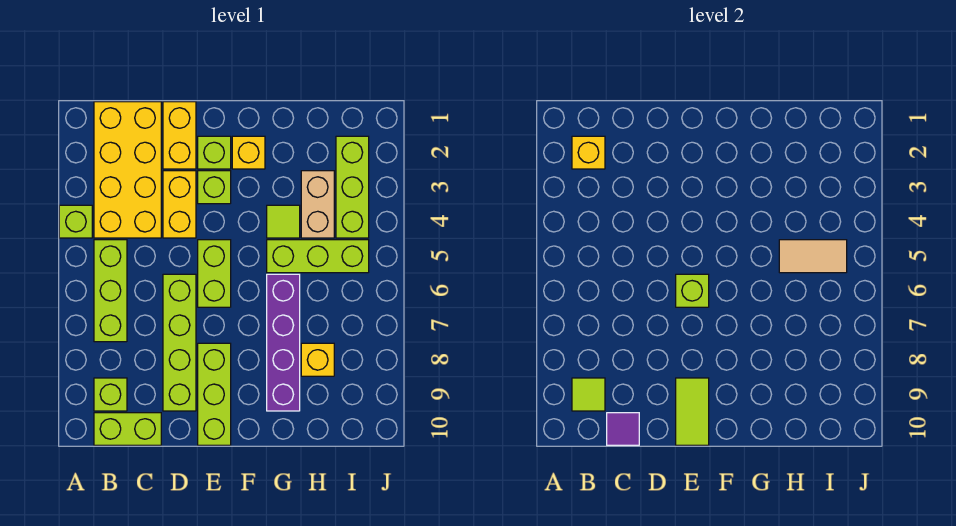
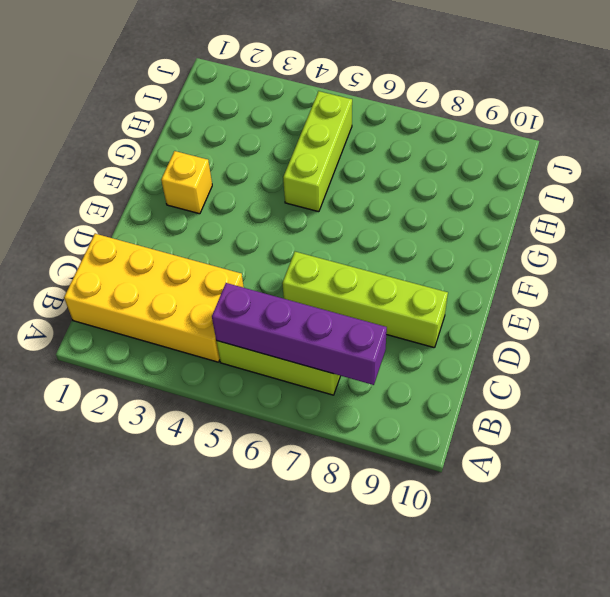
purple brick B5:B8 level 2 -> purple brick G6:G9 level 1
none -> lime brick A4 level 1
none -> lime brick B9 level 1
none -> lime brick B10:C10 level 1

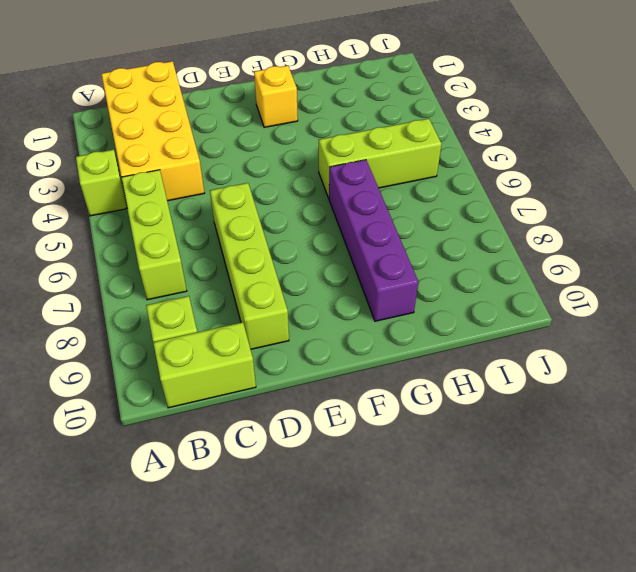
none -> yellow brick D1:D2 level 1
none -> yellow brick D3:D4 level 1
none -> lime brick E2 level 1

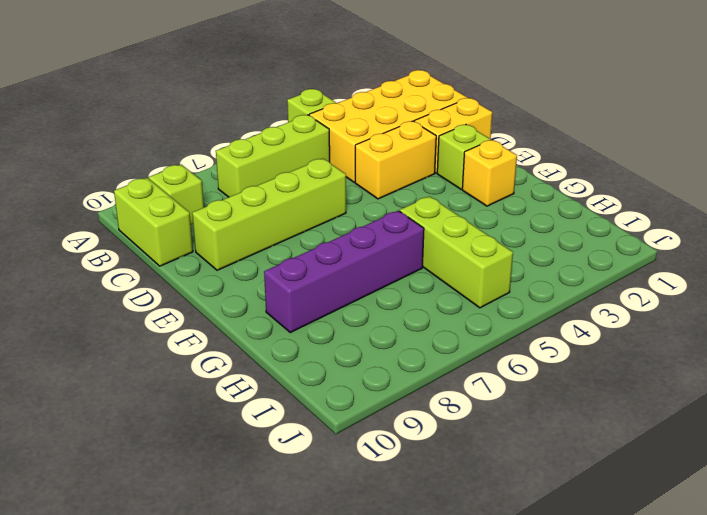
none -> lime brick E3 level 1
none -> lime brick E5:E6 level 1
none -> lime brick E8:E10 level 1

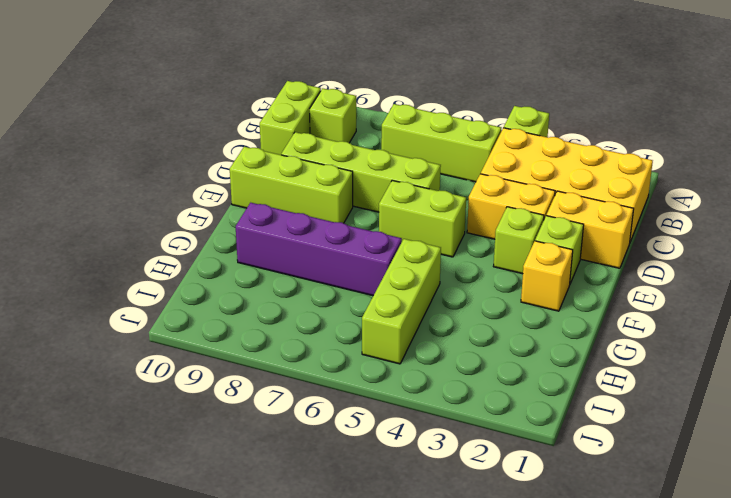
none -> lime tile G4 level 1
none -> tan brick H3:H4 level 1
none -> yellow brick H8 level 1

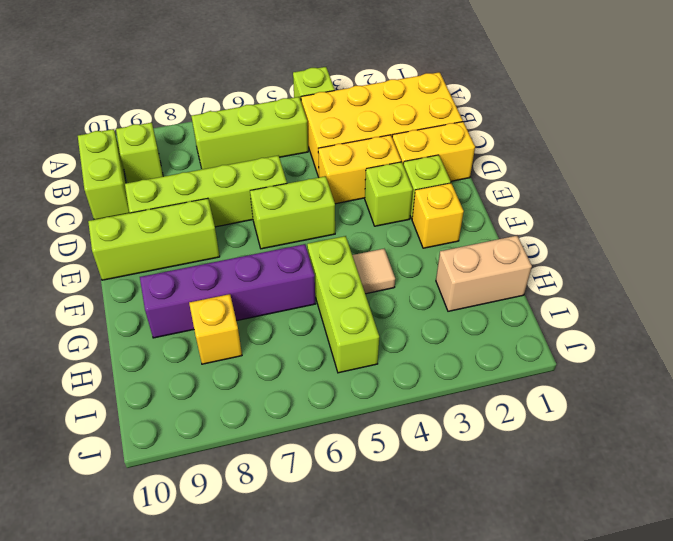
tan tile G4 level 1 -> lime tile G4 level 1
tan brick H1:H2 level 1 -> tan brick H3:H4 level 1
none -> lime brick I2:I4 level 1
none -> yellow brick B2 level 2
none -> lime tile B9 level 2

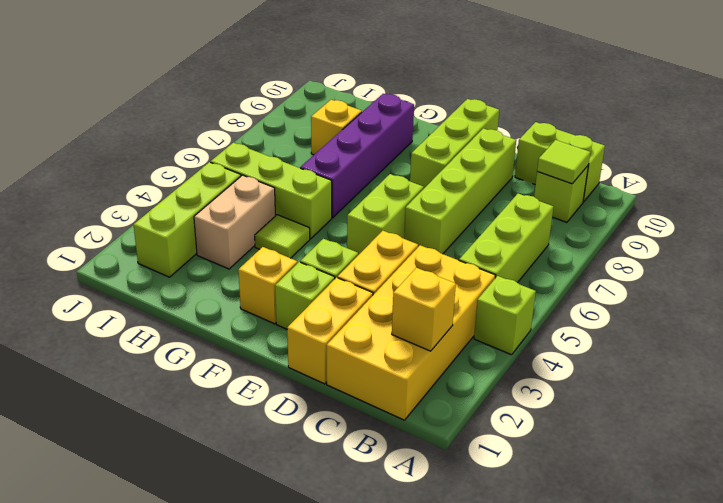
none -> purple tile C10 level 2
none -> lime brick E6 level 2
none -> lime tile E9:E10 level 2

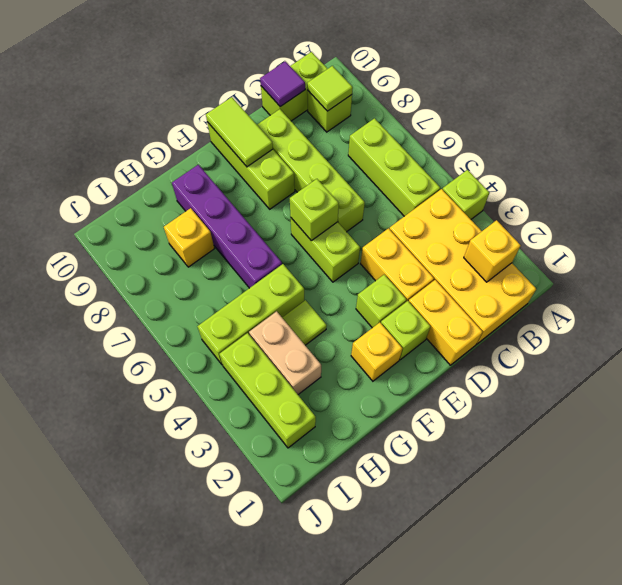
none -> tan tile H5:I5 level 2

